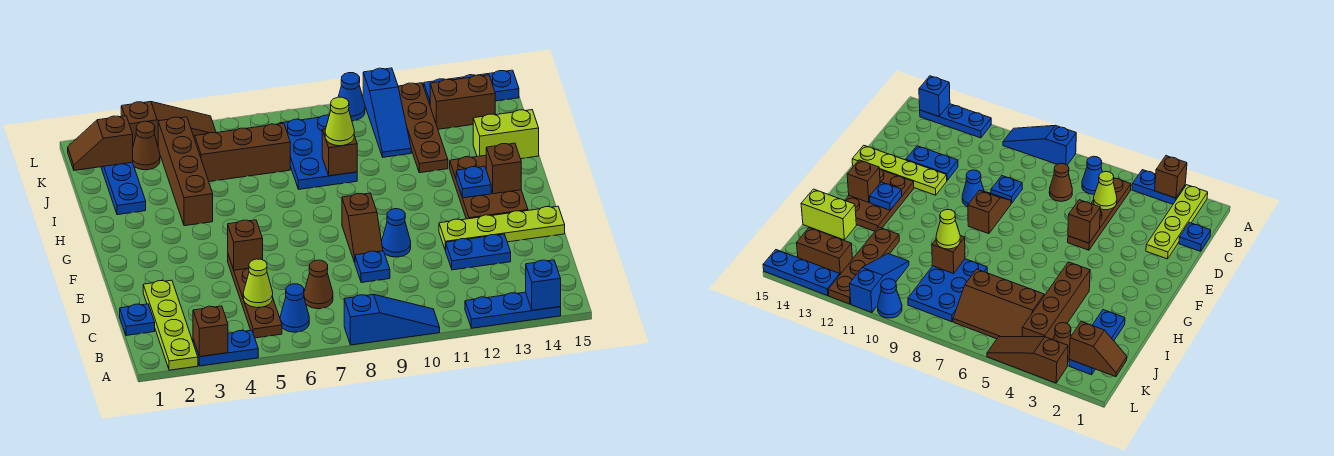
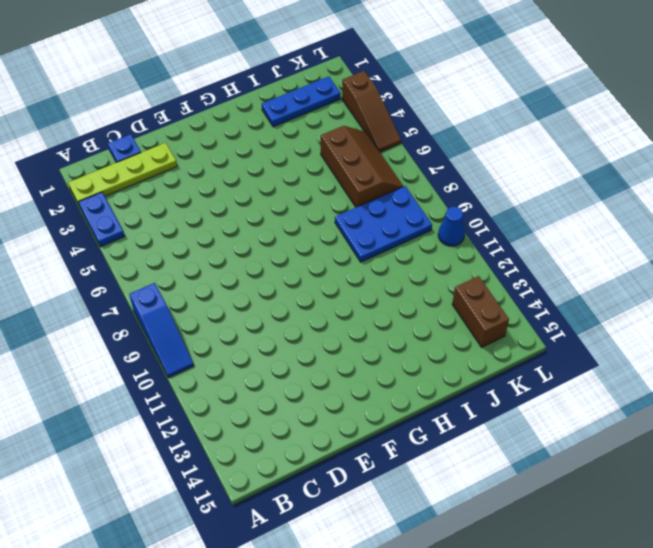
none -> blue plate A12:A14 level 1
none -> brown plate B5:E5 level 1
none -> blue cone B6 level 1
none -> brown cone C7 level 1

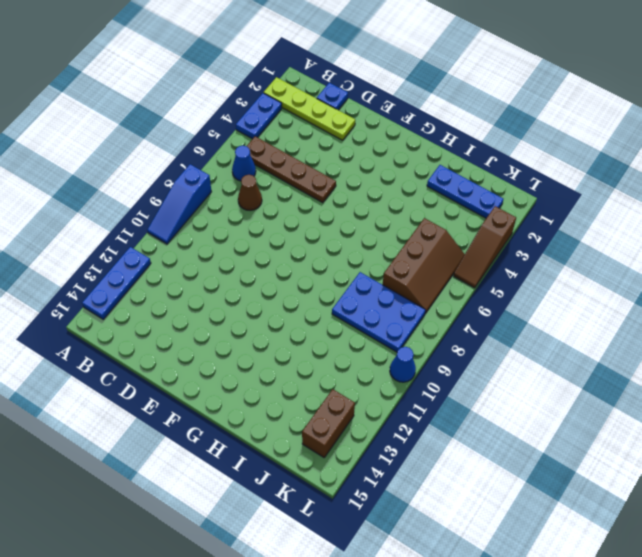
none -> blue plate D9 level 1
none -> blue plate D12:D13 level 1
none -> brown slope E9:F9 level 1 top F
none -> blue cone E10 level 1

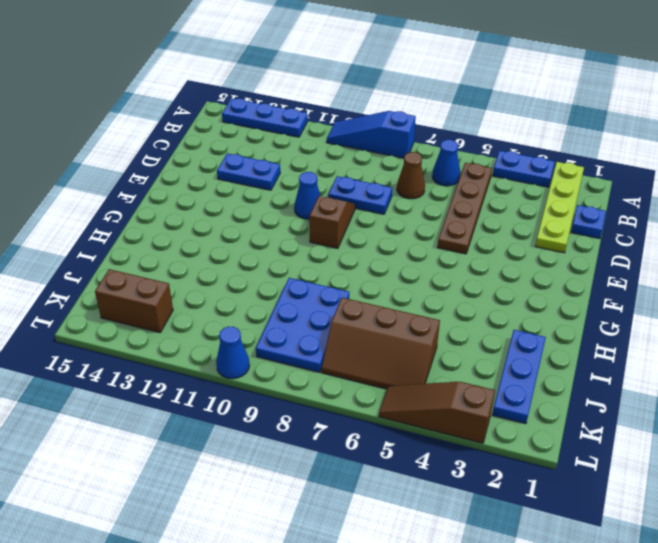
blue plate D8:D9 level 1 -> blue plate D9 level 1
none -> lime plate E12:E15 level 1
none -> brown plate F13:H14 level 1
none -> brown brick H4:K4 level 1
none -> brown plate I12:L12 level 1

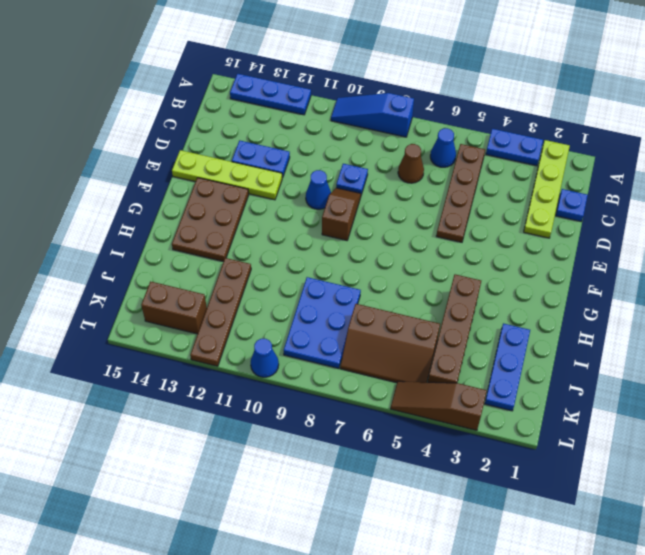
none -> lime brick I14:I15 level 1
none -> blue slope J11:L11 level 1 top L
none -> brown cone K3 level 1
none -> blue plate L13:L15 level 1

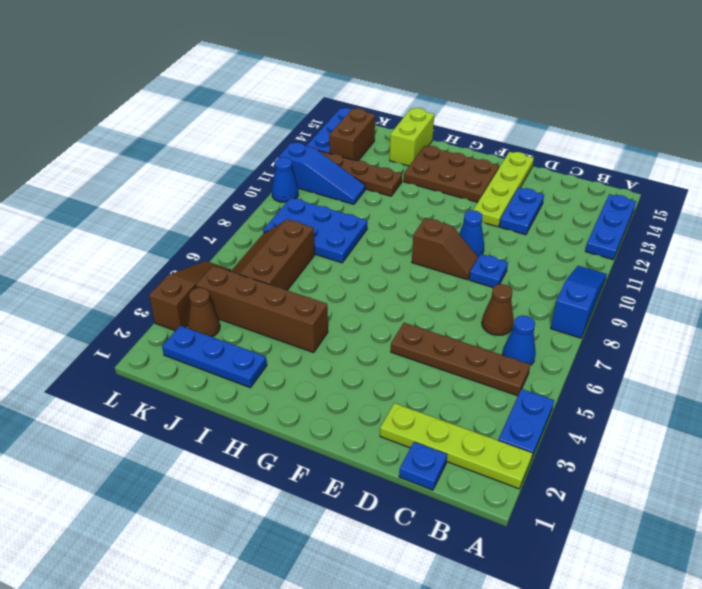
none -> brown brick A3 level 2
none -> blue brick A14 level 2
none -> lime cone C5 level 2
none -> brown brick E5 level 2

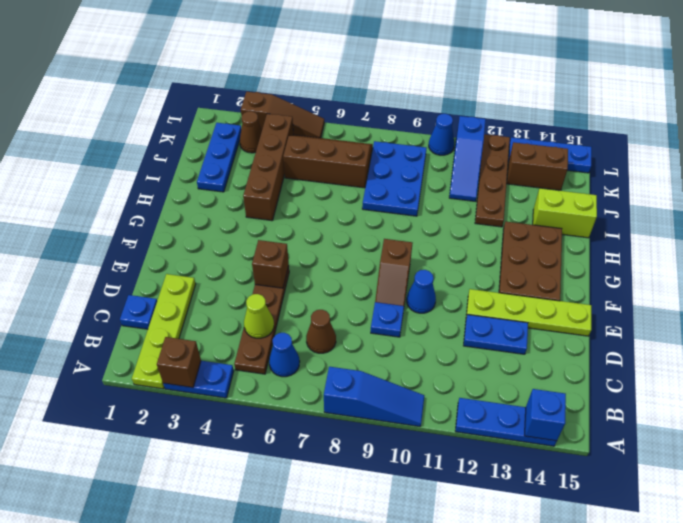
none -> blue plate G13 level 2
none -> brown brick G14 level 2
none -> brown brick I9 level 2
none -> brown slope K1:K2 level 2 top 2

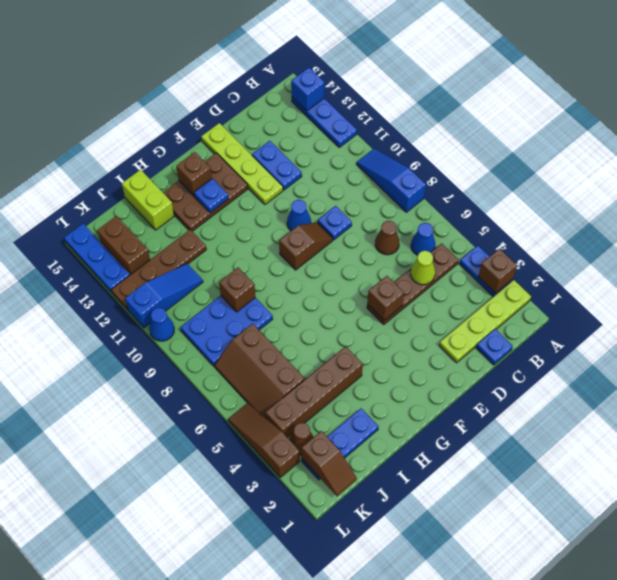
none -> lime cone I9 level 3

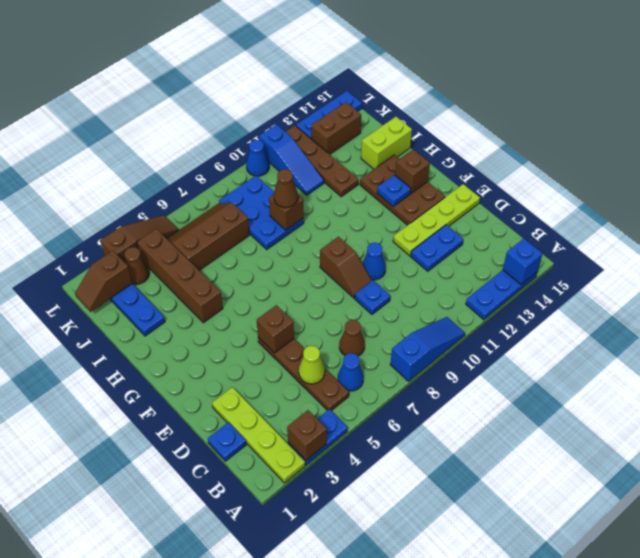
brown cone I9 level 3 -> lime cone I9 level 3

